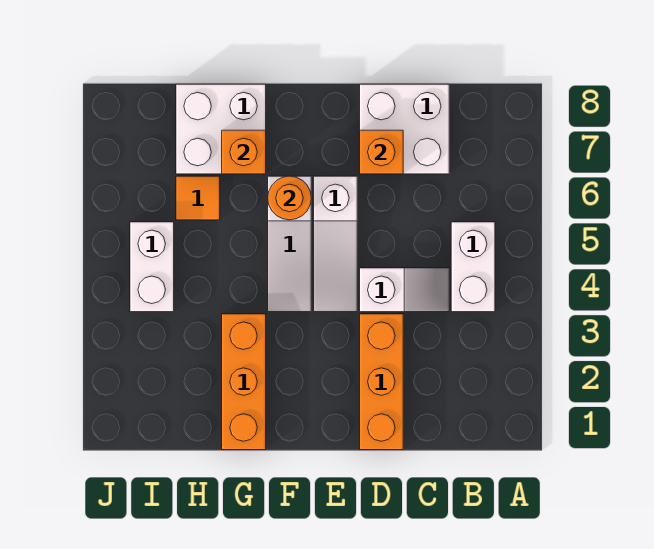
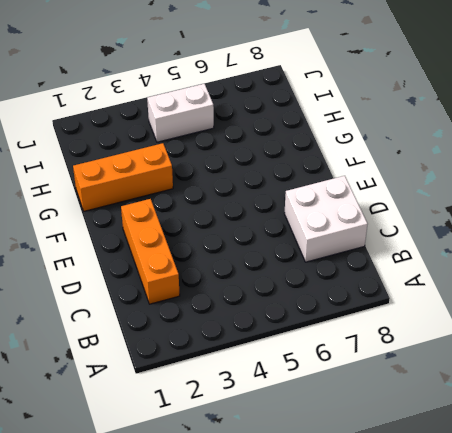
orange brick C2:E2 level 1 -> orange brick D1:D3 level 1
none -> white brick B4:B5 level 1
none -> white slope C4:D4 level 1 top D
none -> white slope E4:E6 level 1 top 6

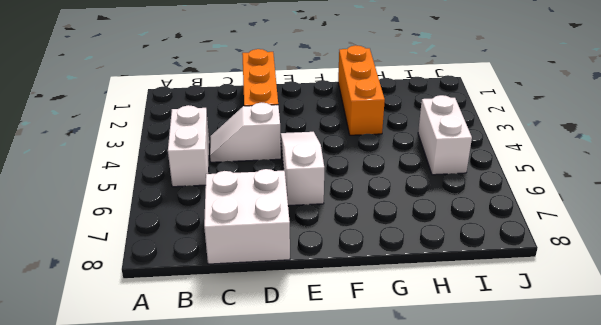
none -> white slope F4:F6 level 1 top 6
none -> white brick G7:H8 level 1
none -> orange tile H6 level 1

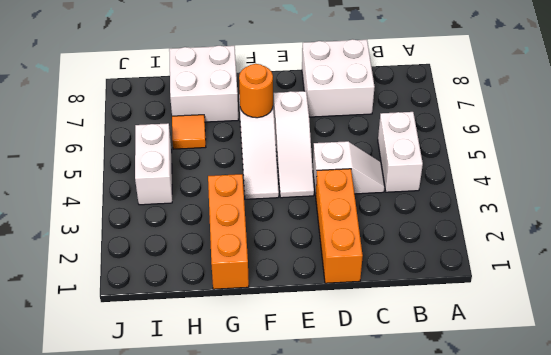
none -> orange brick D7 level 2
none -> orange brick G7 level 2

